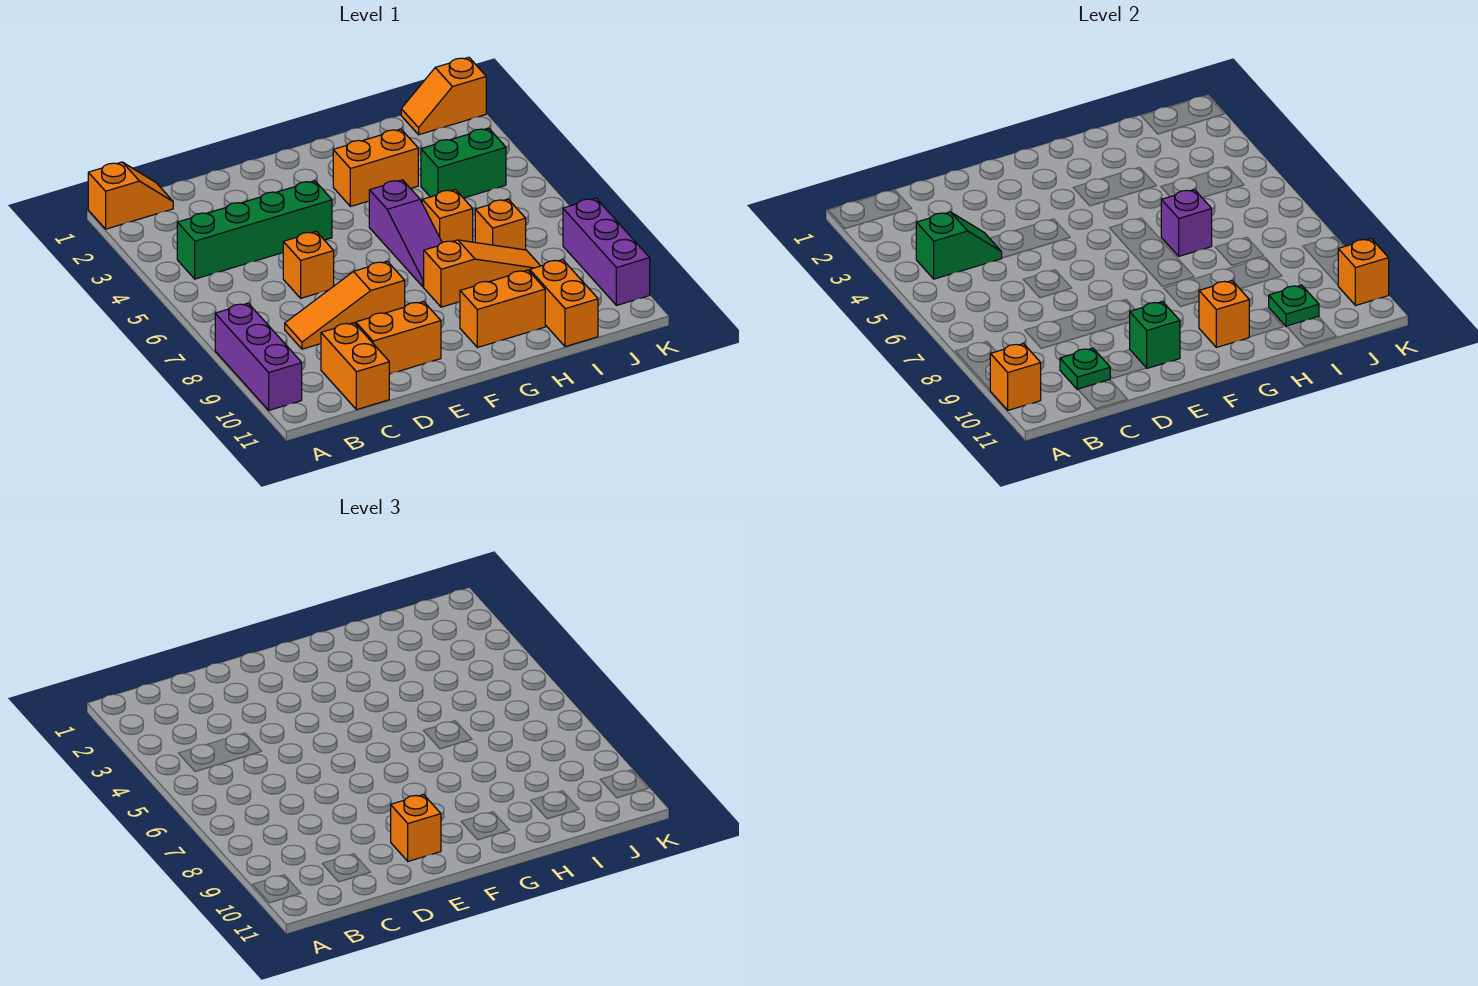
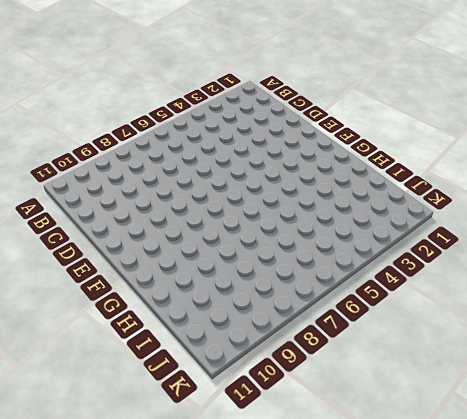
none -> orange slope A1:B1 level 1 top A
none -> purple brick A8:A10 level 1
none -> green brick B4:E4 level 1

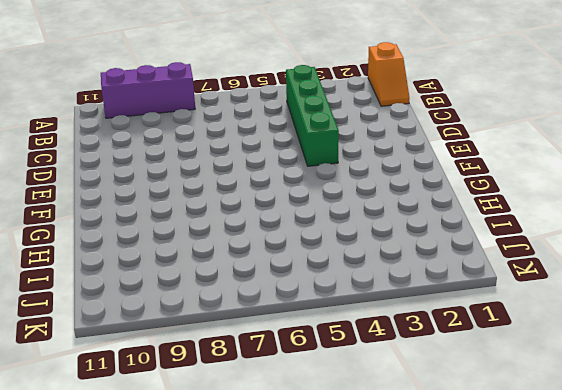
none -> orange slope C8:E8 level 1 top E
none -> orange brick C10:C11 level 1
none -> orange brick D6 level 1

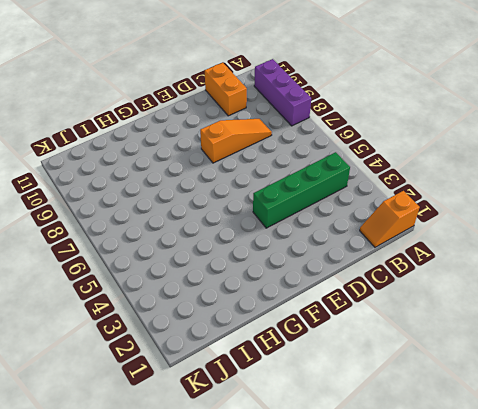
none -> orange brick D6 level 1
none -> orange brick D10:E10 level 1
none -> orange brick G3:H3 level 1

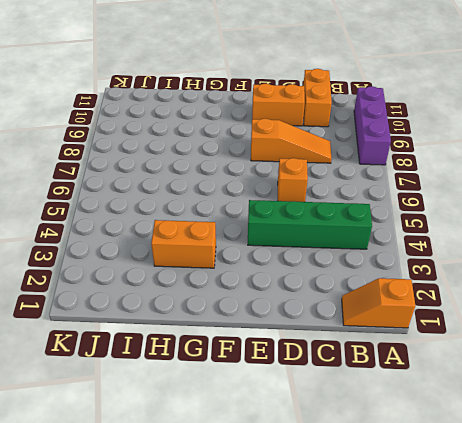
none -> purple slope G5:G7 level 1 top 5
none -> orange slope G8:I8 level 1 top G
none -> orange brick G10:H10 level 1

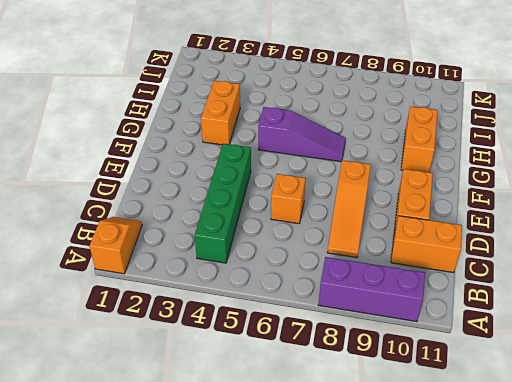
none -> orange slope G8:I8 level 1 top G
none -> orange brick H6 level 1
none -> green brick I4:J4 level 1

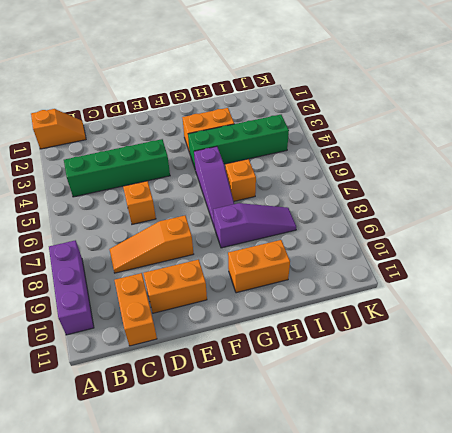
green brick G4:J4 level 1 -> green brick I4:J4 level 1
purple slope G8:I8 level 1 top G -> orange slope G8:I8 level 1 top G
none -> orange brick I7 level 1
none -> orange brick I10:I11 level 1
none -> orange slope J1:K1 level 1 top K

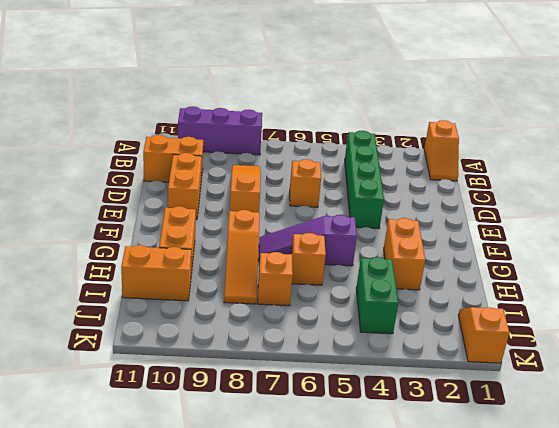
none -> purple brick K8:K10 level 1
none -> orange brick A10 level 2
none -> green slope B4:C4 level 2 top B

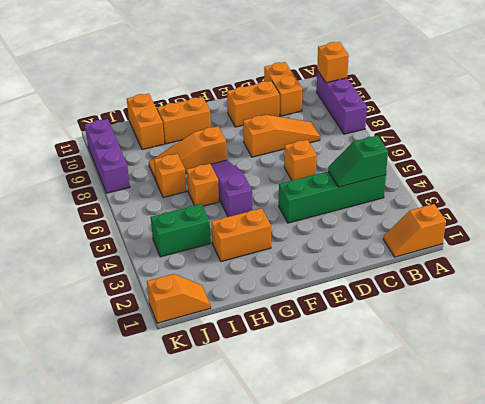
none -> green plate C10 level 2
none -> green brick E10 level 2
none -> orange brick G10 level 2

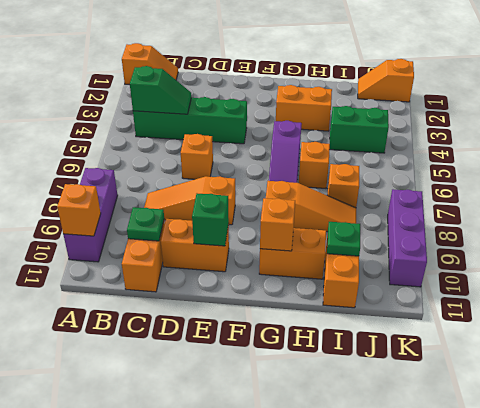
none -> purple brick H6 level 2
none -> orange brick K10 level 2
none -> orange brick E10 level 3

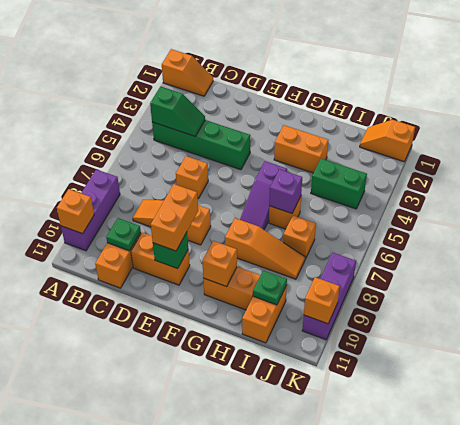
orange brick E9:E10 level 3 -> orange brick E10 level 3

